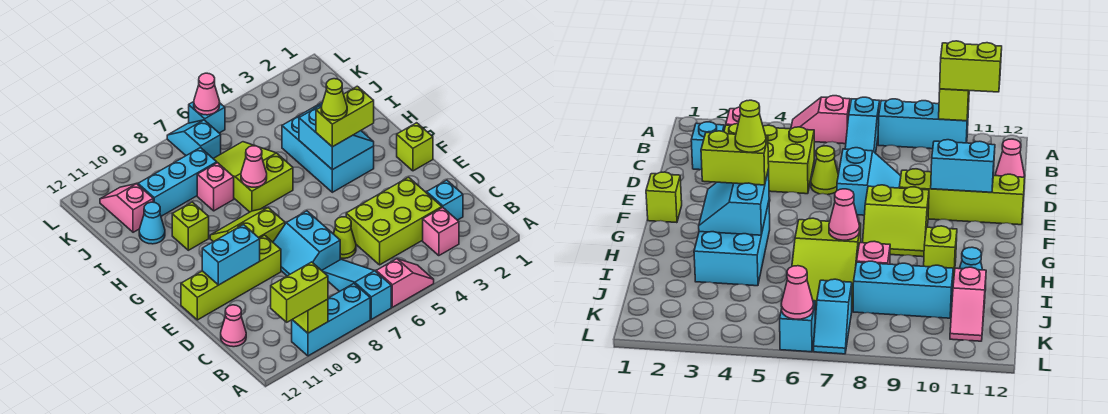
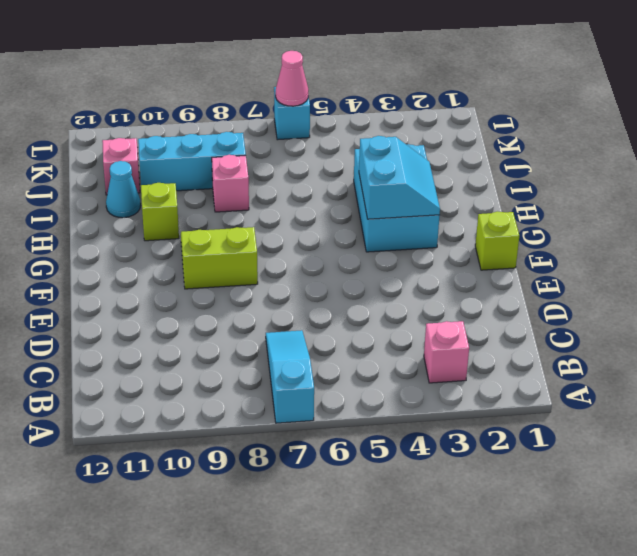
none -> pink slope A5:A6 level 1 top 6
none -> cyan brick A8:A10 level 1
none -> cyan brick C2 level 1

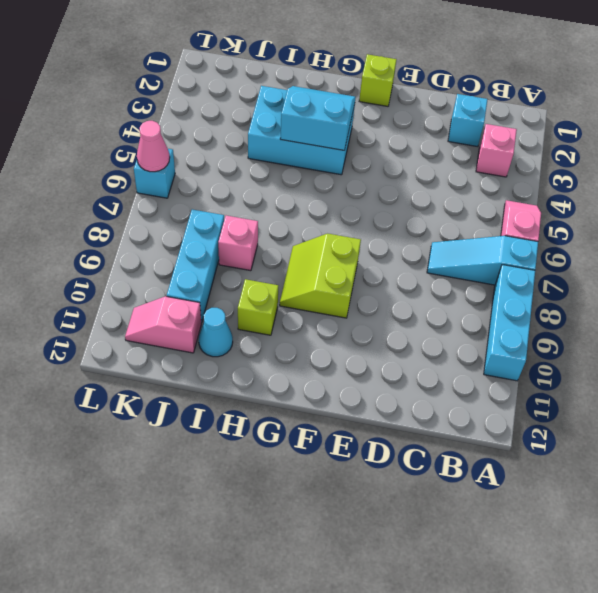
none -> lime brick C3:D5 level 1
none -> pink cone C12 level 1
none -> lime cone D6 level 1

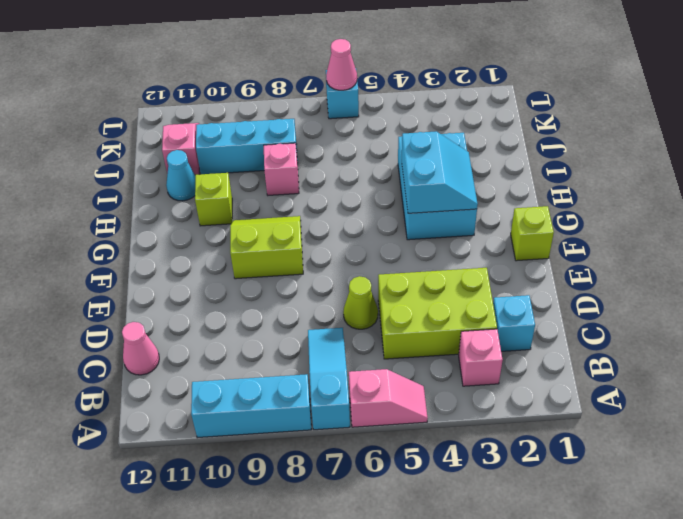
none -> cyan slope D7:E8 level 1 top 7
none -> lime brick E9:E12 level 1
none -> lime slope H6:J7 level 1 top H

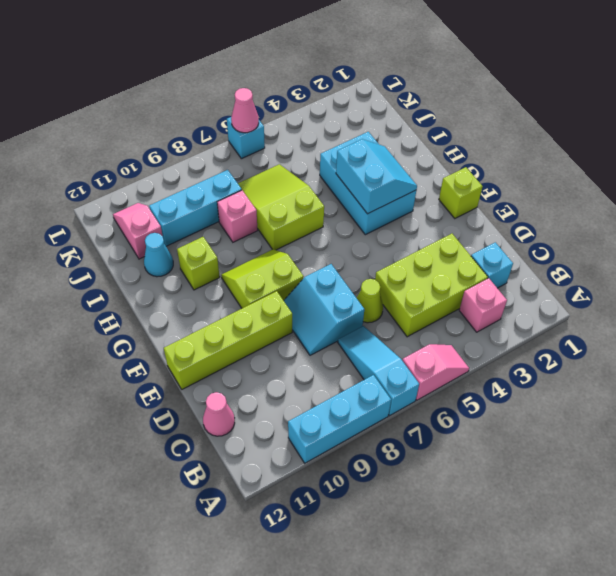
none -> cyan slope K7:L7 level 1 top K
none -> lime brick A10 level 2
none -> cyan brick E10:E11 level 2

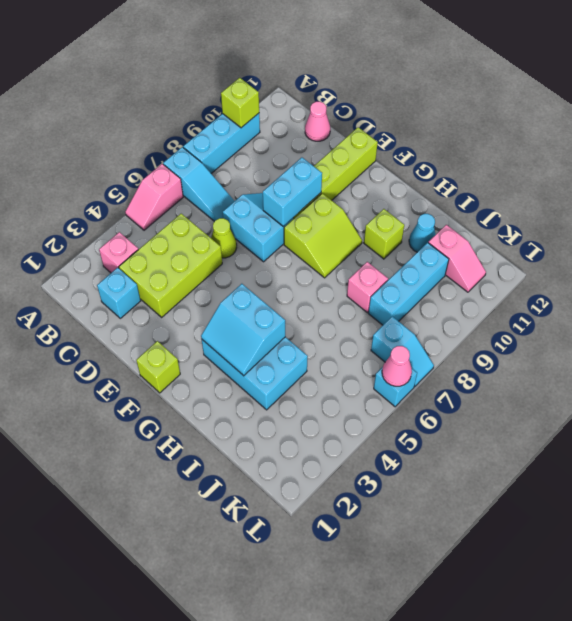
cyan brick E8:E9 level 2 -> cyan brick E10:E11 level 2
none -> lime slope H6:J7 level 1 top H
none -> pink cone H7 level 2
none -> lime brick A10:A11 level 3

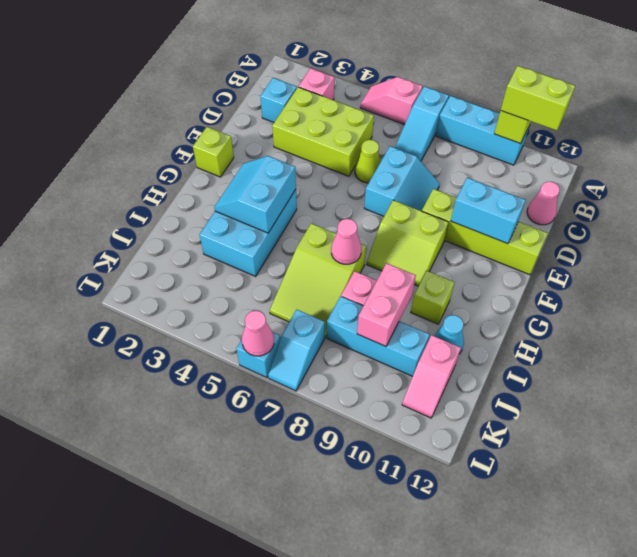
pink brick I9:J9 level 2 -> none
none -> lime brick G3:G4 level 3
none -> lime cone G4 level 4

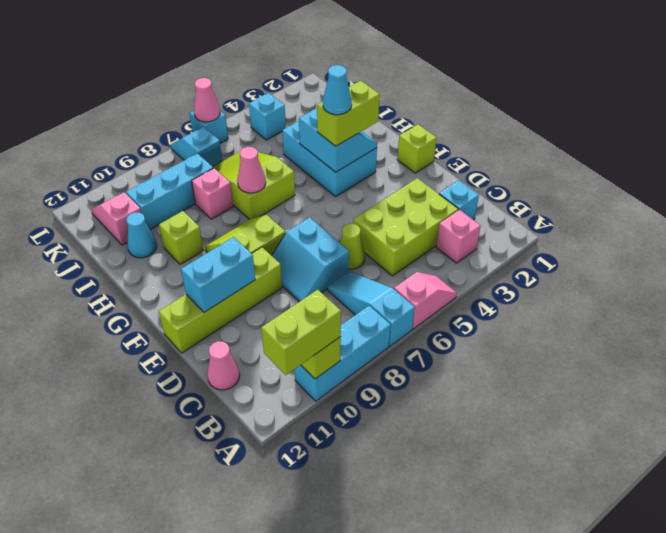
cyan cone G4 level 4 -> lime cone G4 level 4
cyan brick K4 level 1 -> none

